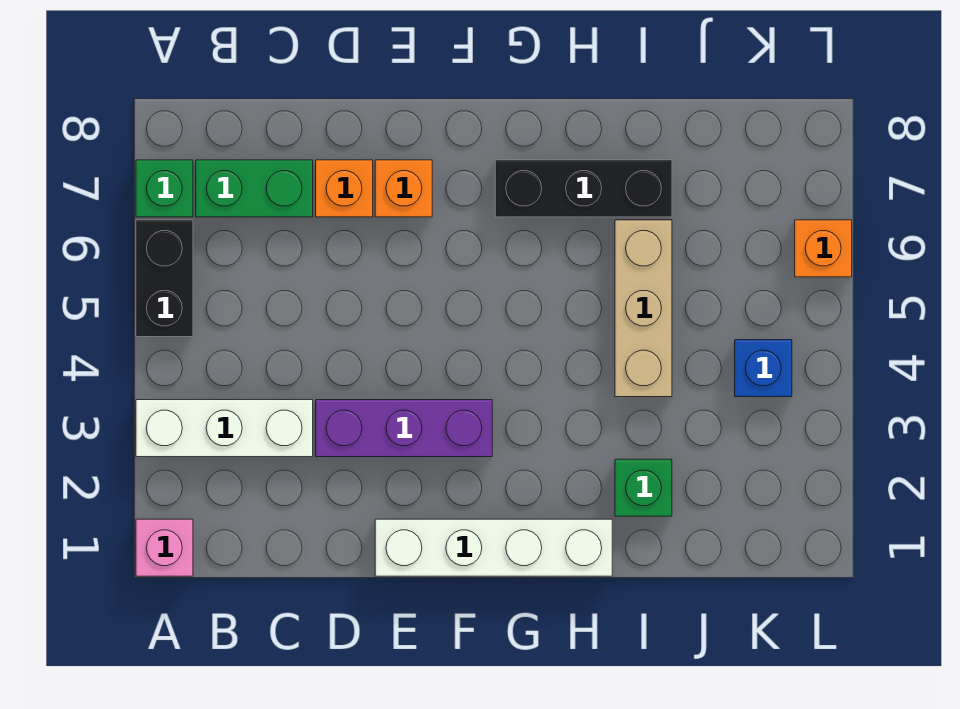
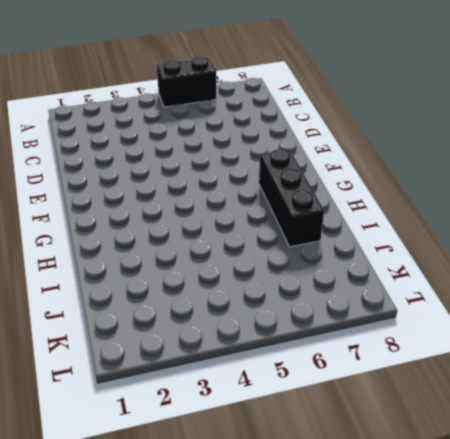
none -> pink brick A1 level 1
none -> white brick A3:C3 level 1
none -> green brick A7 level 1

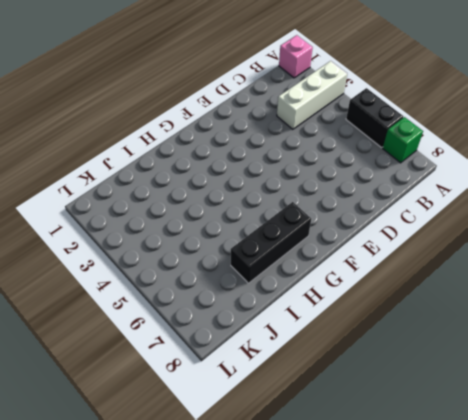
none -> green brick B7:C7 level 1
none -> purple brick D3:F3 level 1
none -> orange brick D7 level 1

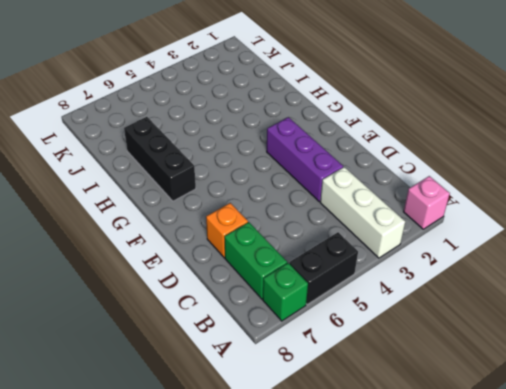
none -> white brick E1:H1 level 1
none -> orange brick E7 level 1
none -> green brick I2 level 1

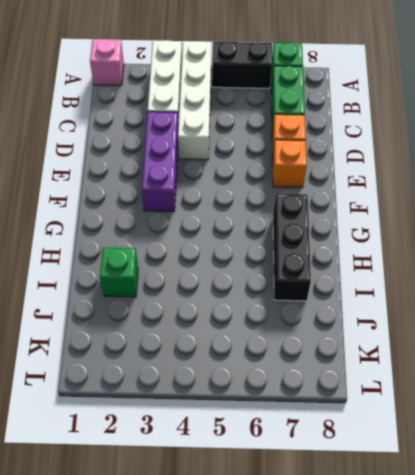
white brick A4:D4 level 1 -> white brick E1:H1 level 1
none -> tan brick I4:I6 level 1
none -> blue brick K4 level 1
none -> orange brick L6 level 1

